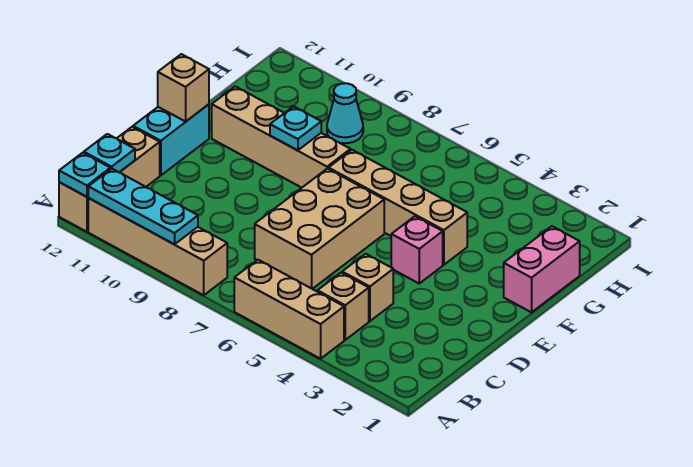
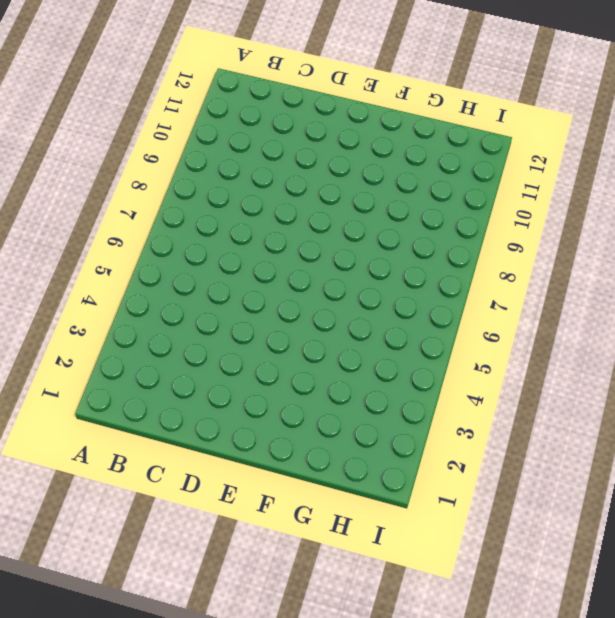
none -> tan brick A4:A6 level 1
none -> tan brick A8:A11 level 1
none -> tan brick A12:C12 level 1

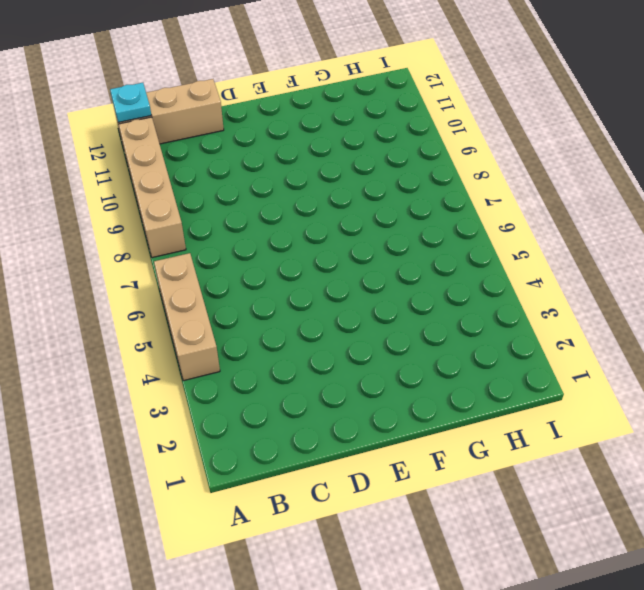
none -> tan brick B4 level 1
none -> tan brick C4 level 1
none -> tan brick C6:E7 level 1

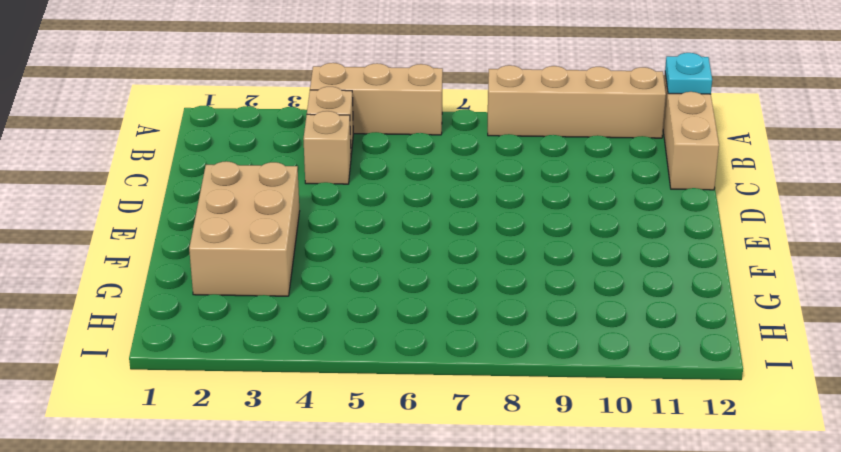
tan brick E2:G3 level 1 -> tan brick C6:E7 level 1
none -> cyan brick D12:E12 level 1
none -> pink brick E4 level 1
none -> pink brick F1:G1 level 1

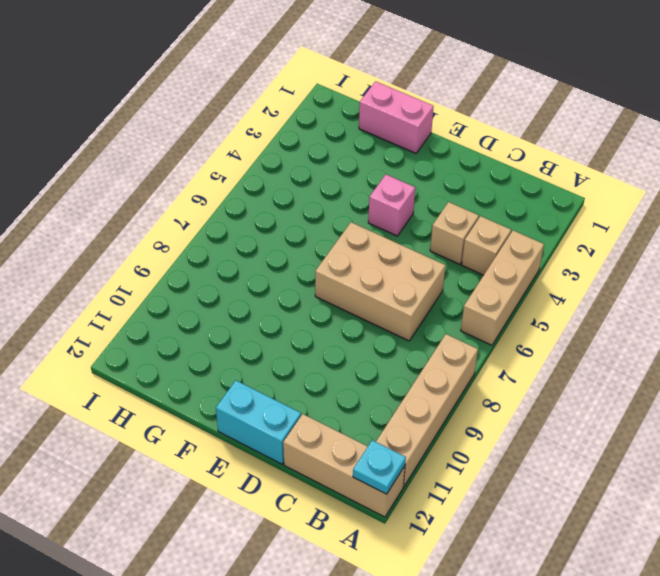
none -> tan brick F4:F7 level 1
none -> tan brick F8:F11 level 1
none -> cyan cone H9 level 1

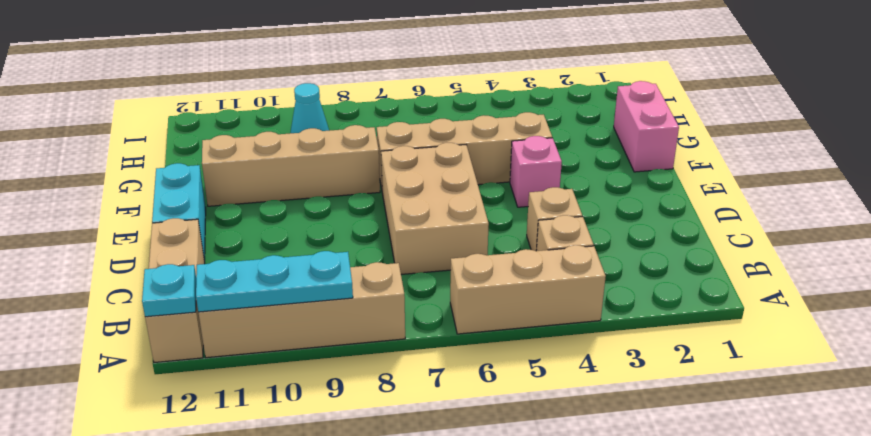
none -> cyan plate B12 level 2
none -> tan brick E12 level 2
none -> cyan plate F9 level 2

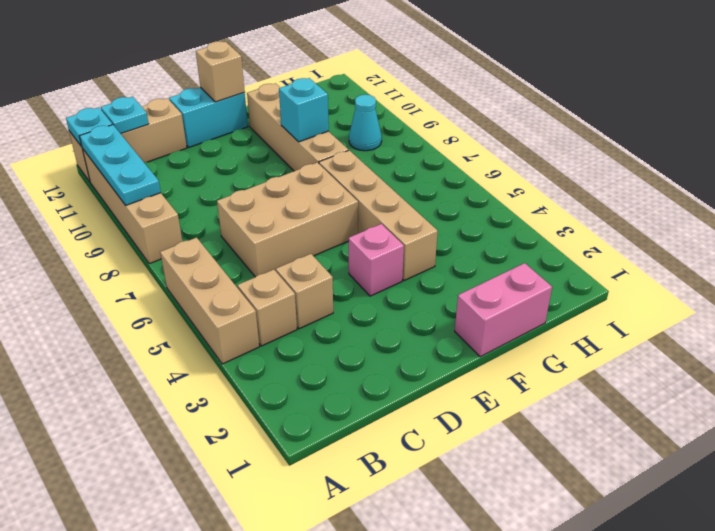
cyan brick F9 level 2 -> cyan plate F9 level 2

